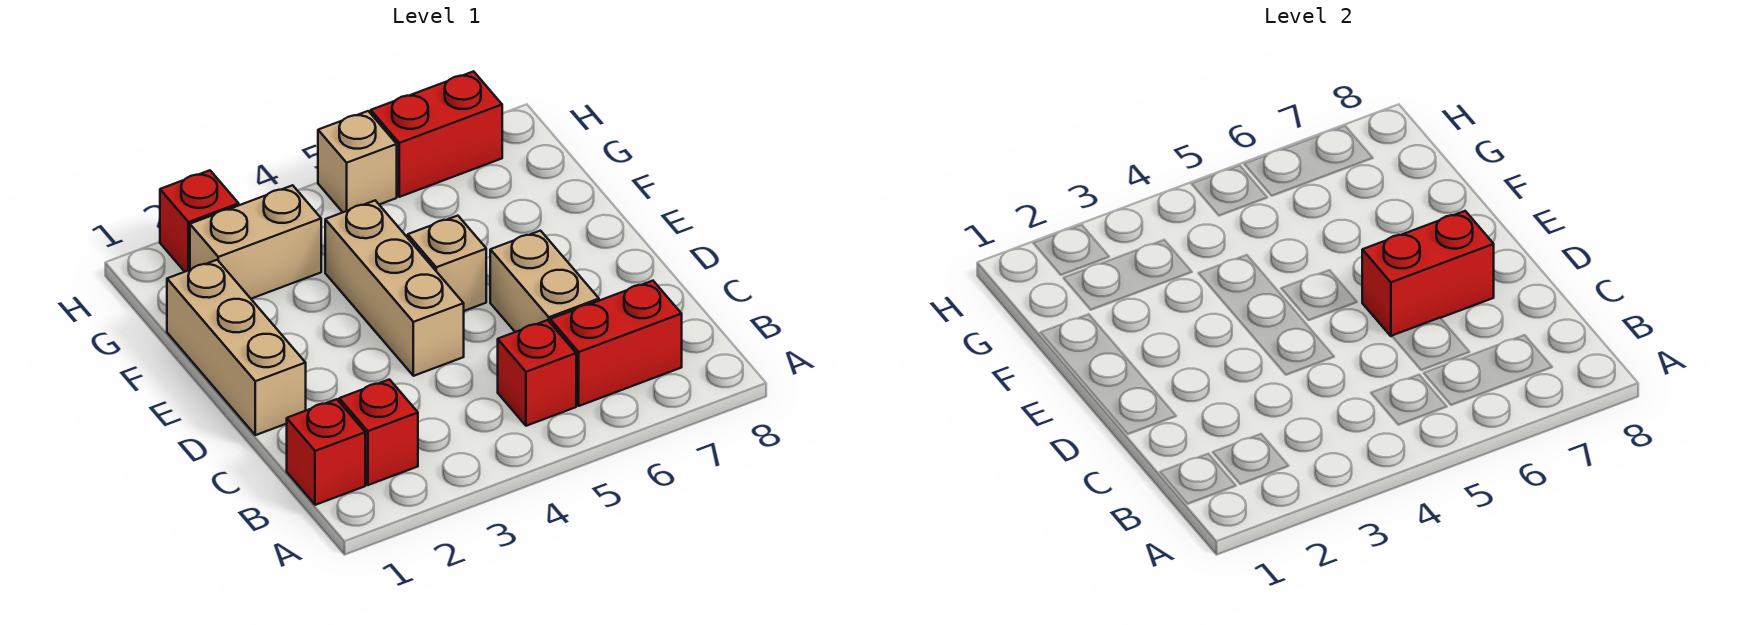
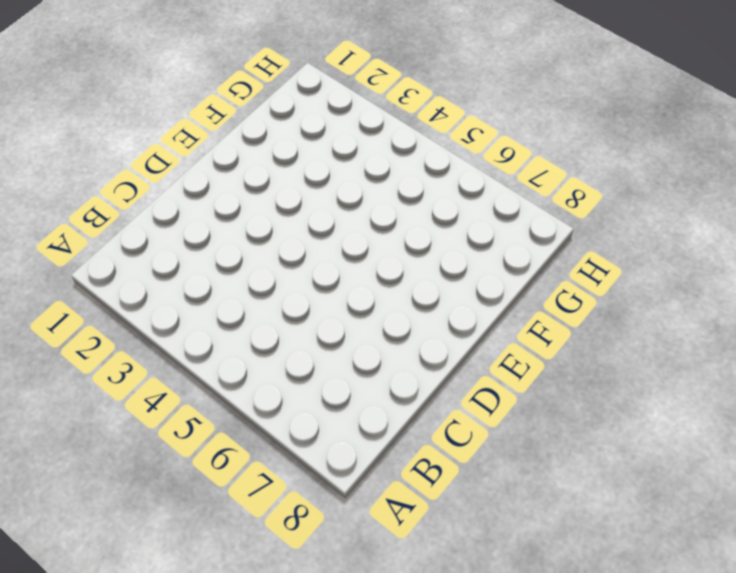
none -> red brick B1 level 1
none -> red brick B2 level 1
none -> red brick B5 level 1

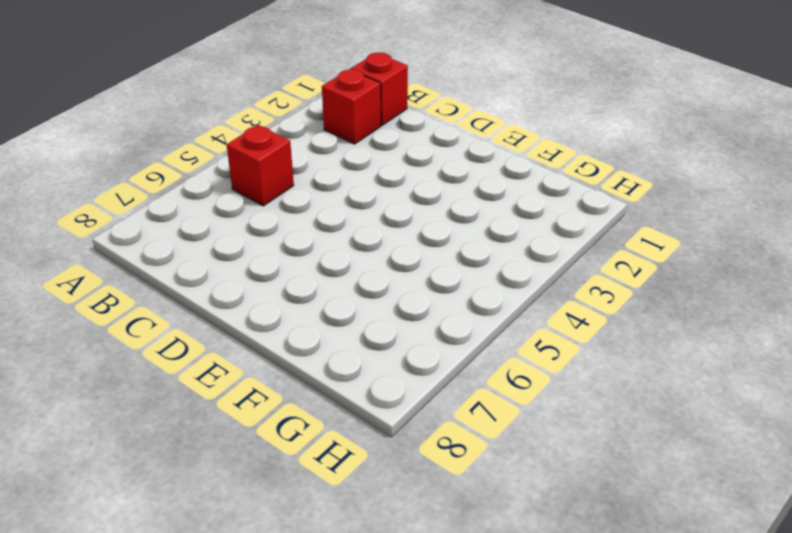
none -> red brick B6:B7 level 1
none -> tan brick C6:D6 level 1
none -> tan brick D1:F1 level 1

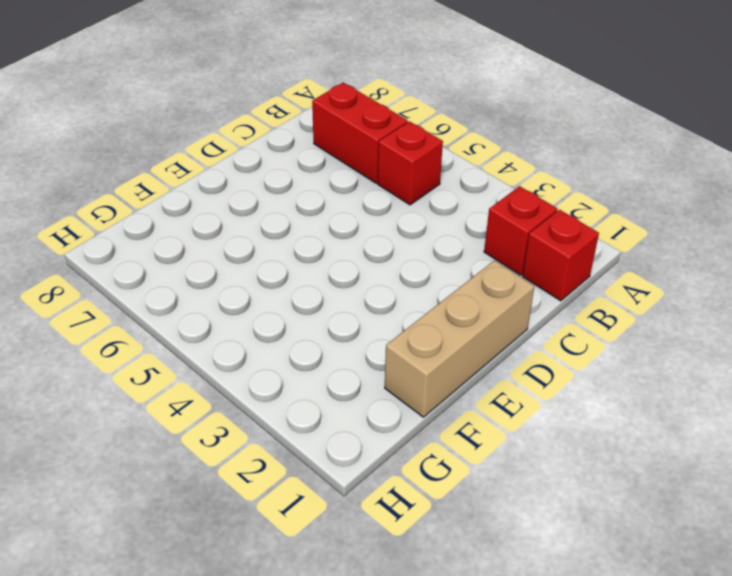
none -> tan brick C6:D6 level 1
none -> tan brick D4:F4 level 1
none -> tan brick E5 level 1

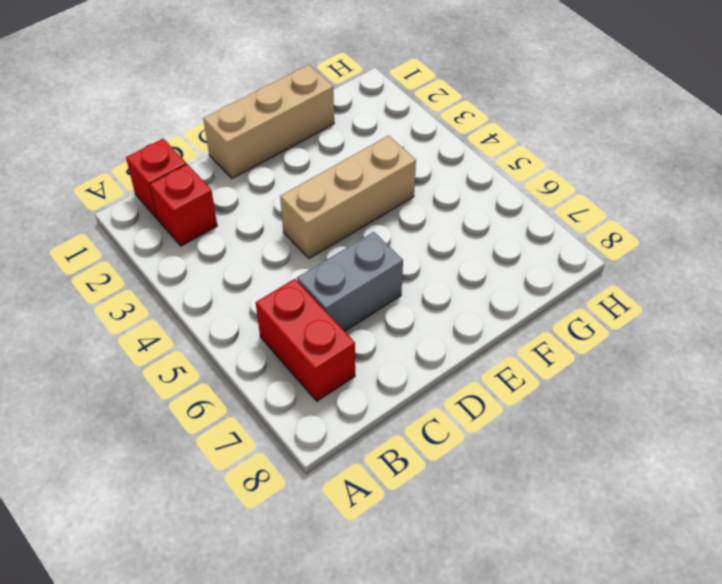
grey brick C6:D6 level 1 -> tan brick C6:D6 level 1
none -> red brick B5 level 1
none -> tan brick E5 level 1
none -> tan brick G2:G3 level 1

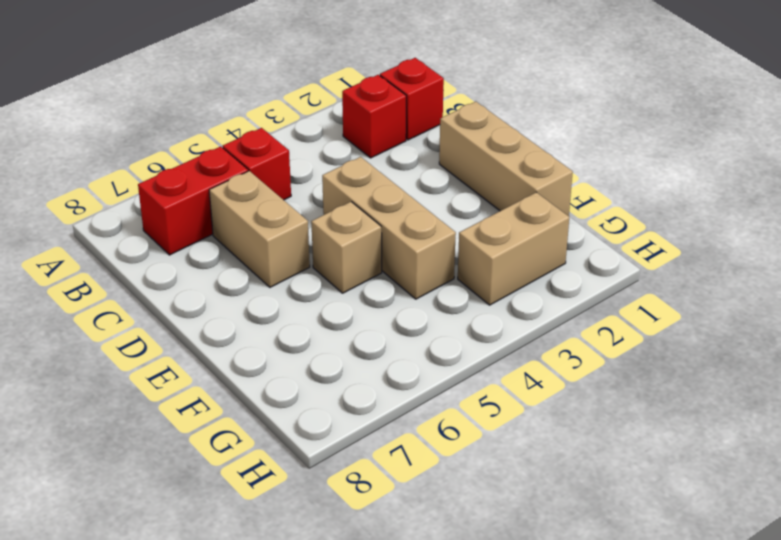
none -> red brick H2 level 1
none -> tan brick H5 level 1
none -> red brick H6:H7 level 1

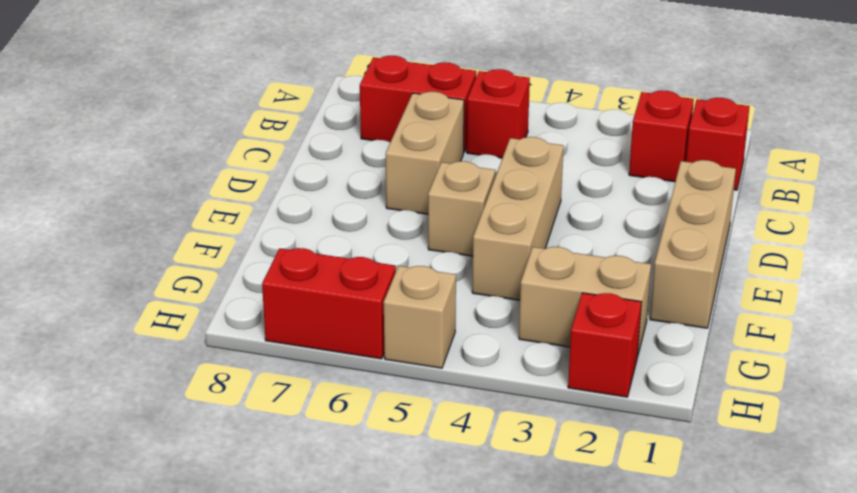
none -> red brick D6:D7 level 2

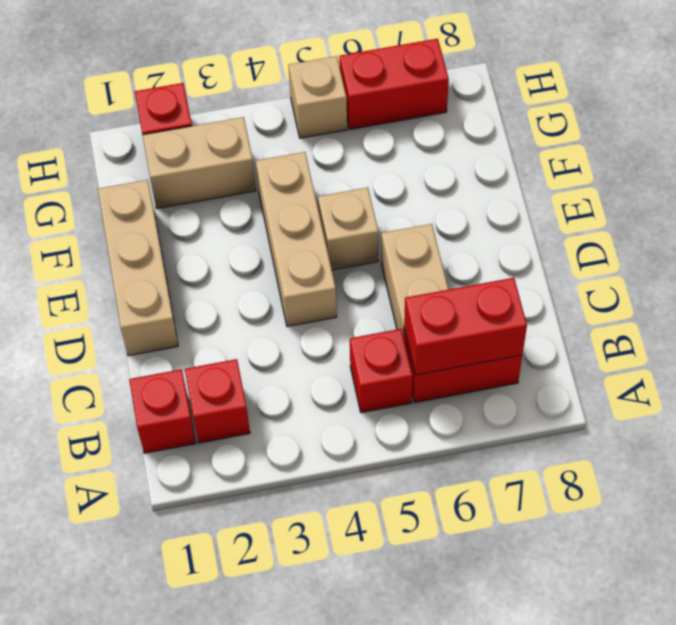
red brick B6:B7 level 2 -> red brick D6:D7 level 2

